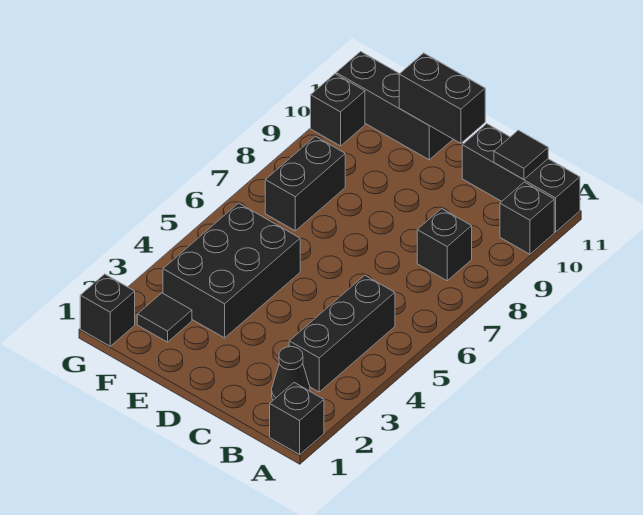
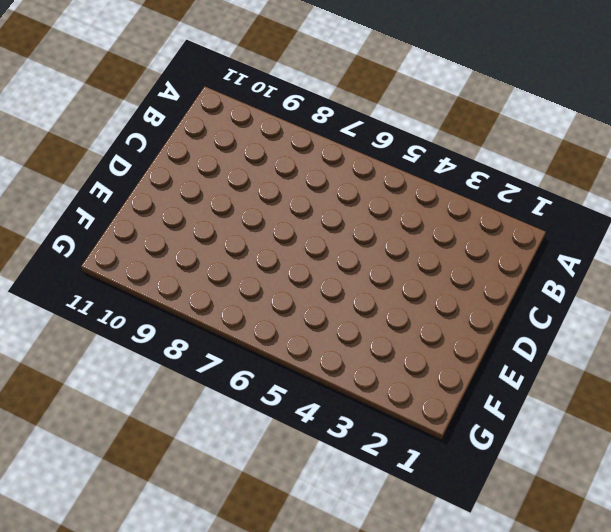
none -> black brick A1 level 1
none -> black brick A10 level 1
none -> black brick A11:C11 level 1

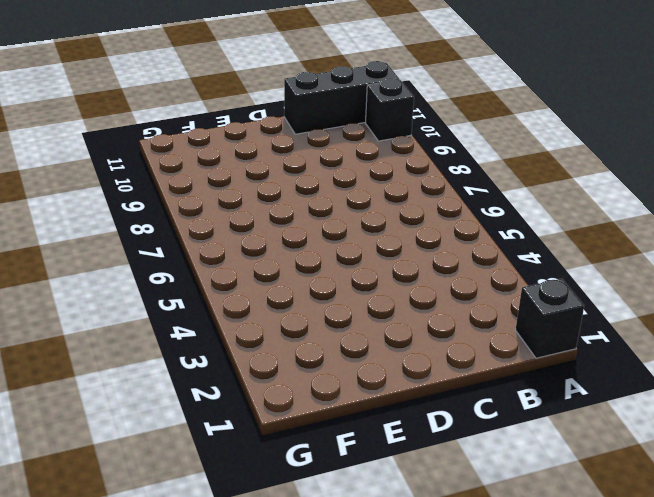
none -> black cone B2 level 1
none -> black brick B3:B5 level 1
none -> black brick B8 level 1

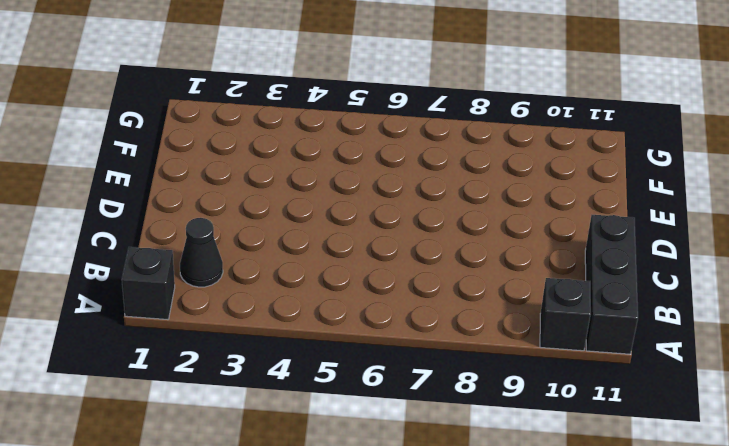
none -> black brick B3:B5 level 1
none -> black brick B8 level 1
none -> black brick E3:F5 level 1

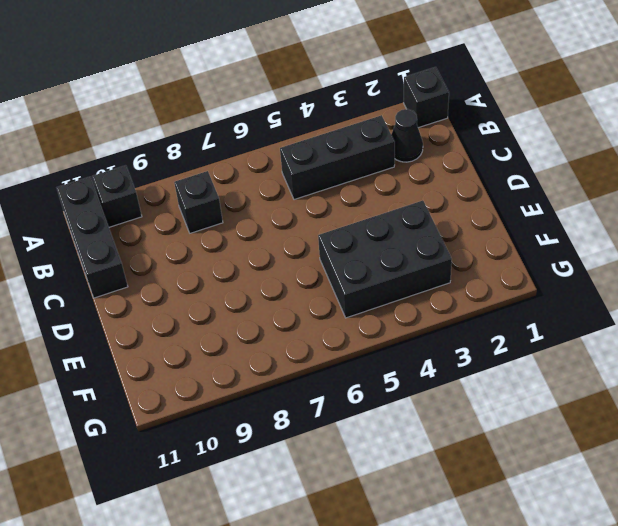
none -> black brick E11:G11 level 1
none -> black tile F2 level 1
none -> black brick F7:F8 level 1

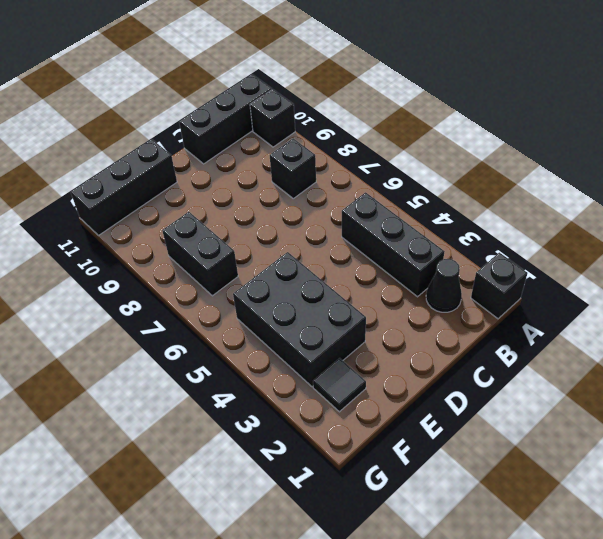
none -> black brick G1 level 1
none -> black brick G10 level 1
none -> black tile B11 level 2

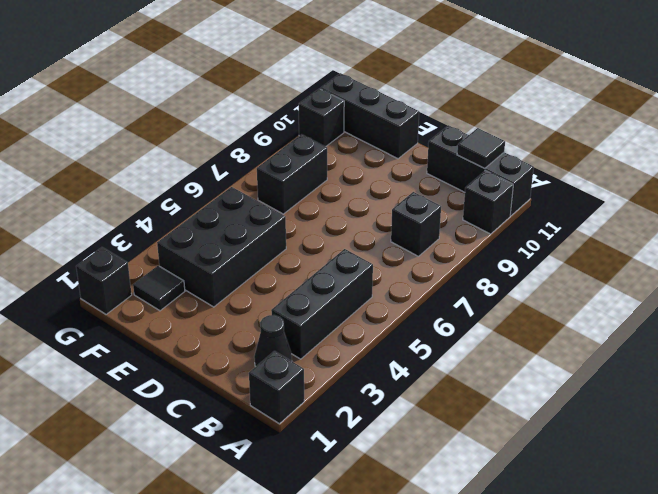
none -> black brick D11:E11 level 2

